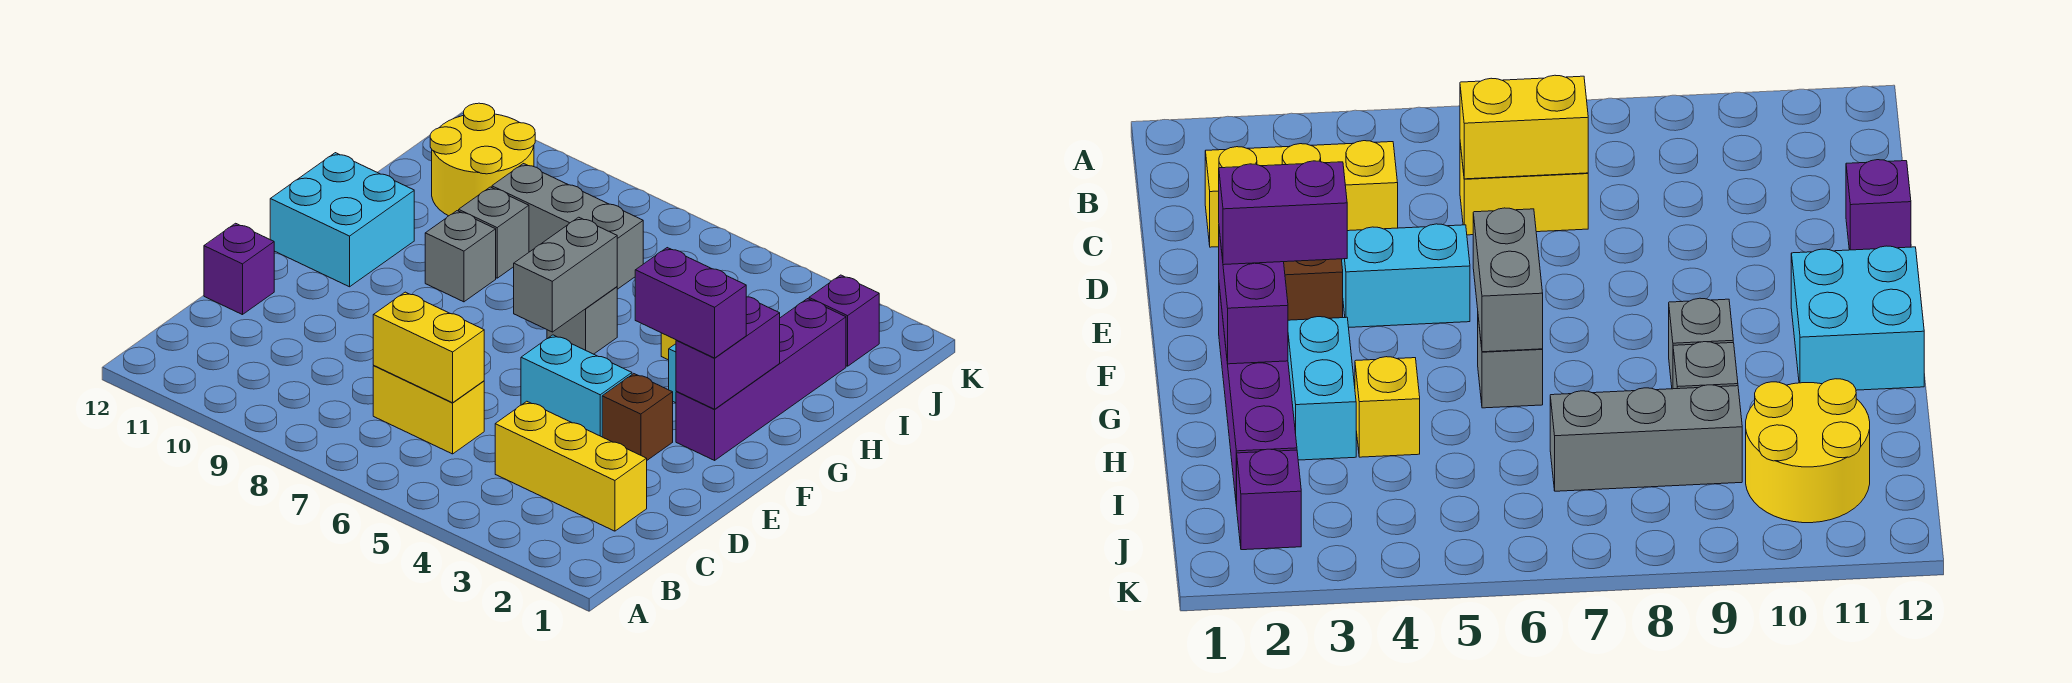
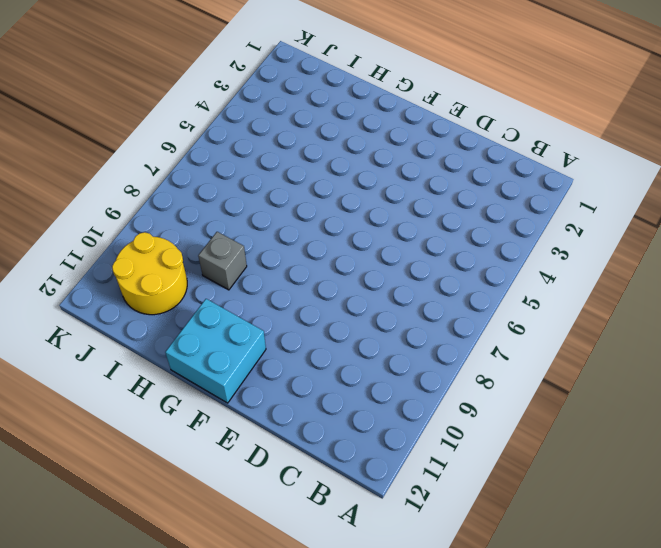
none -> yellow brick C2:C4 level 1
none -> yellow brick C6:C7 level 1
none -> purple brick D12 level 1

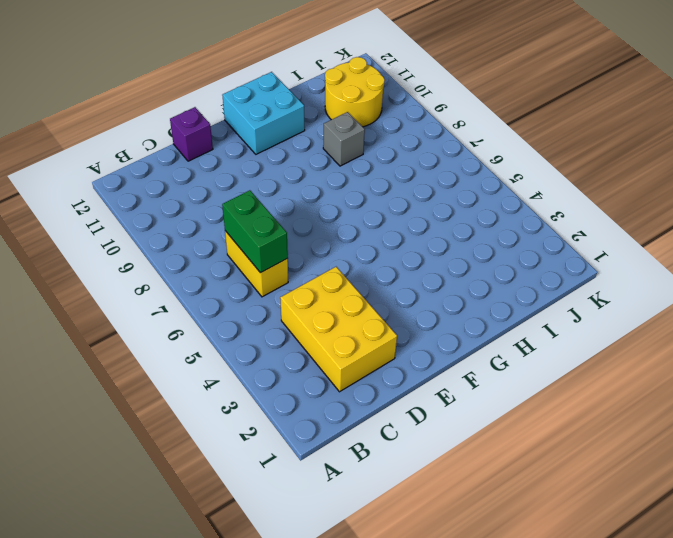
yellow brick C2:D4 level 1 -> yellow brick C2:C4 level 1
green brick C6:C7 level 2 -> yellow brick C6:C7 level 2
none -> brown brick E3 level 1
none -> cyan brick E4:E5 level 1
none -> purple brick F2:I2 level 1

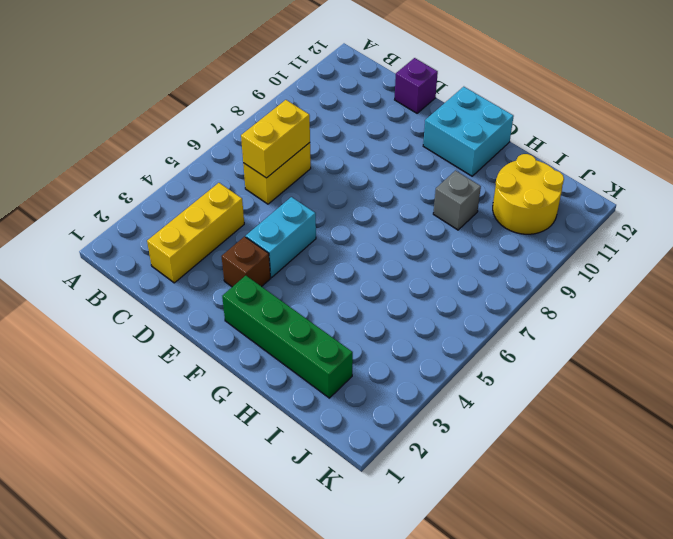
green brick F2:I2 level 1 -> purple brick F2:I2 level 1
none -> cyan brick G3:H3 level 1
none -> grey brick G6 level 1
none -> grey brick G9 level 1

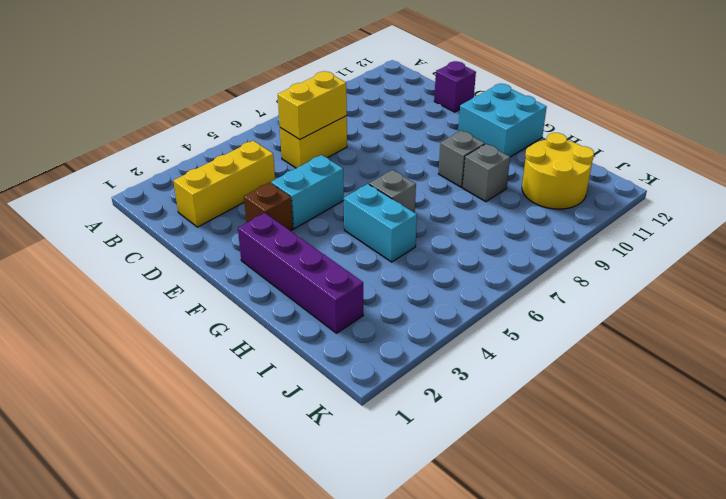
cyan brick G5:H5 level 1 -> cyan brick G3:H3 level 1
none -> yellow brick H4 level 1
none -> grey brick I7:I9 level 1
none -> purple brick J2 level 1

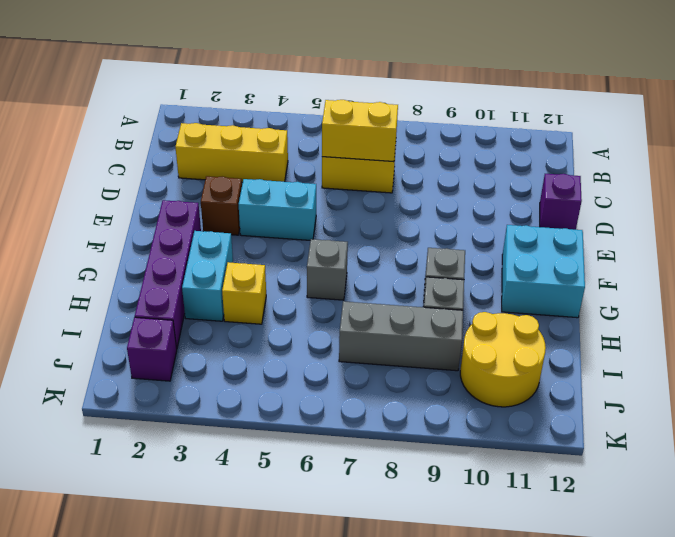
none -> purple brick F2:G2 level 2
none -> grey brick F6:G6 level 2
none -> purple brick F2:F3 level 3

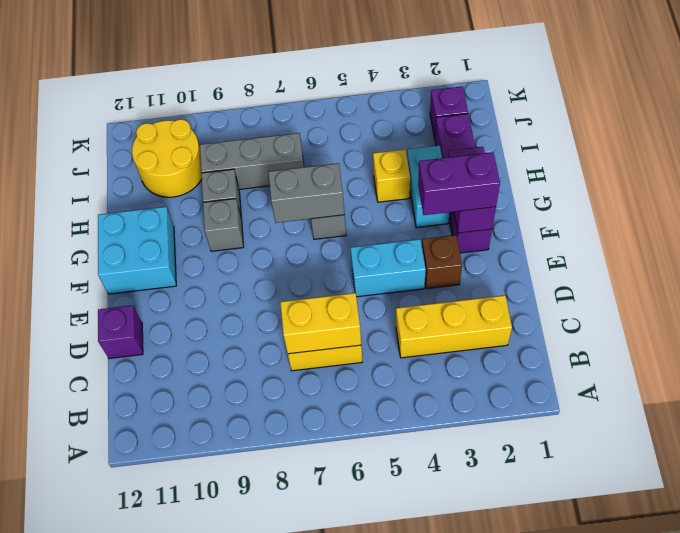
grey brick G6:G7 level 2 -> grey brick F6:G6 level 2

